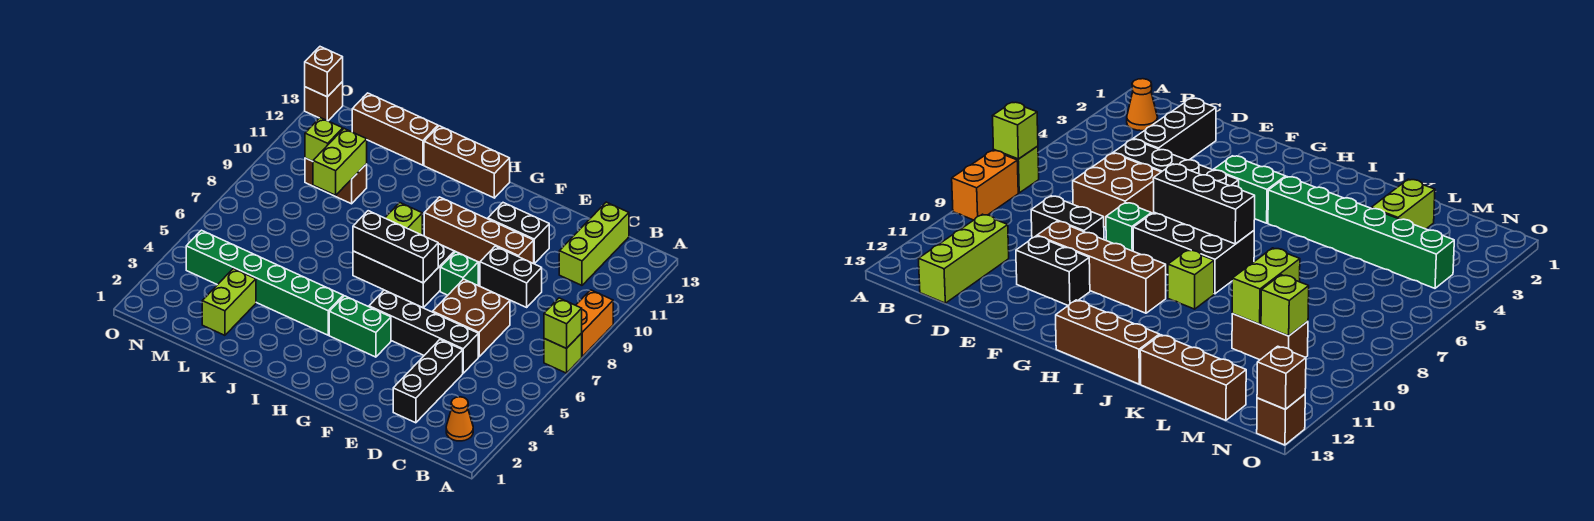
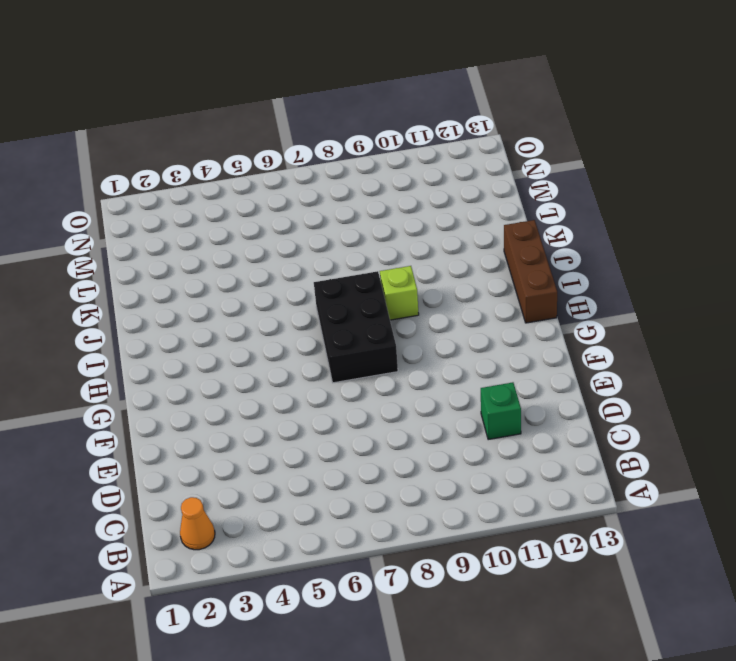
green brick D11 level 1 -> green brick F8 level 1
none -> lime brick A7 level 1
none -> orange brick A8:A9 level 1
none -> lime brick C11:C13 level 1

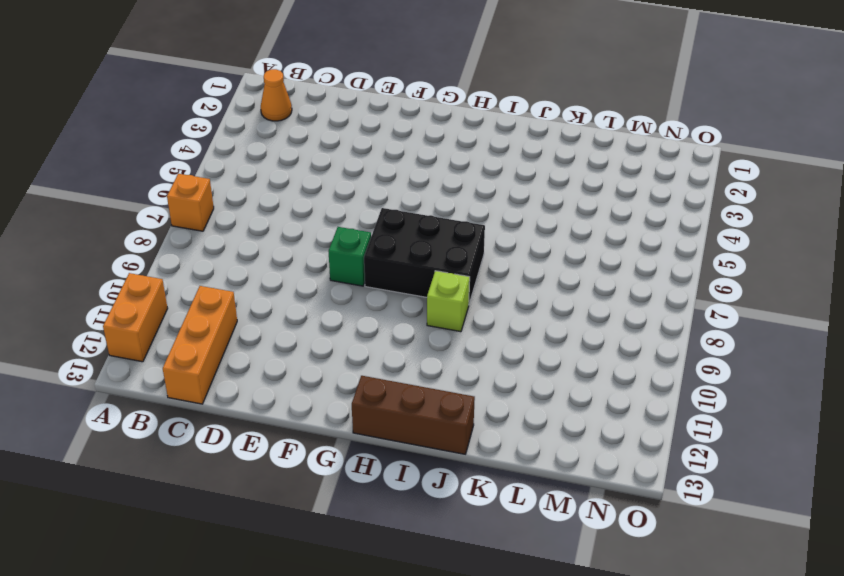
orange brick A7 level 1 -> lime brick A7 level 1
orange brick A11:A12 level 1 -> orange brick A8:A9 level 1
orange brick C11:C13 level 1 -> lime brick C11:C13 level 1
none -> black brick D2:D4 level 1
none -> black brick D5:G5 level 1
none -> brown brick D6:E7 level 1

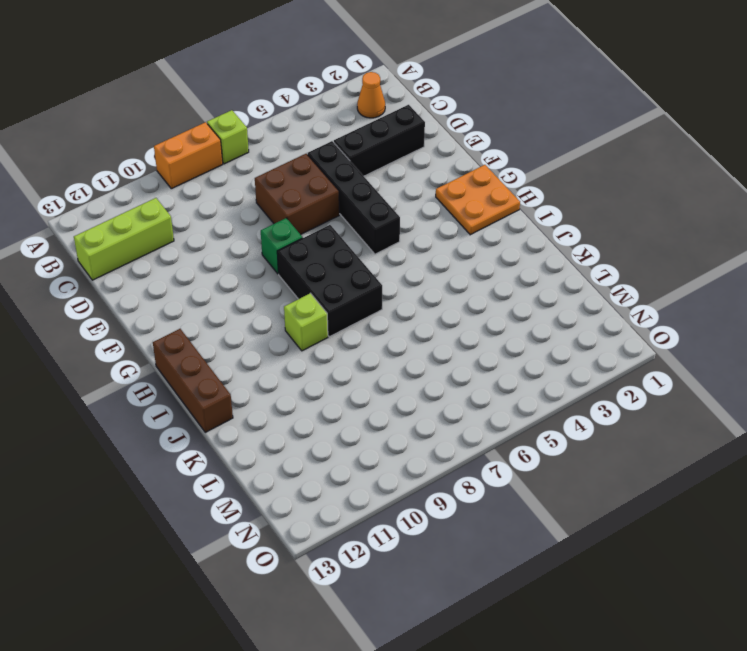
orange plate G1:H2 level 1 -> none
none -> black brick D9:E9 level 1
none -> brown brick E10:H10 level 1
none -> black brick E11:F11 level 1

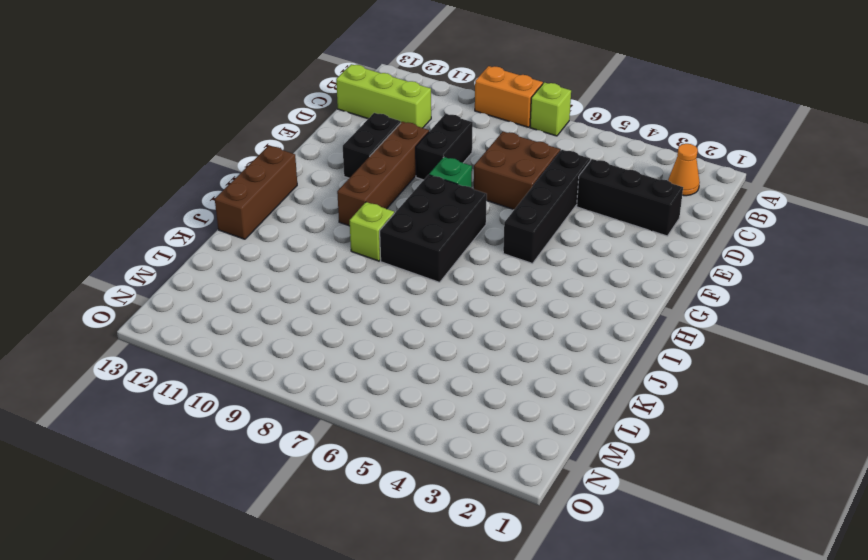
none -> green brick G4:H4 level 1
none -> green brick I4:N4 level 1
none -> brown brick K13:M13 level 1

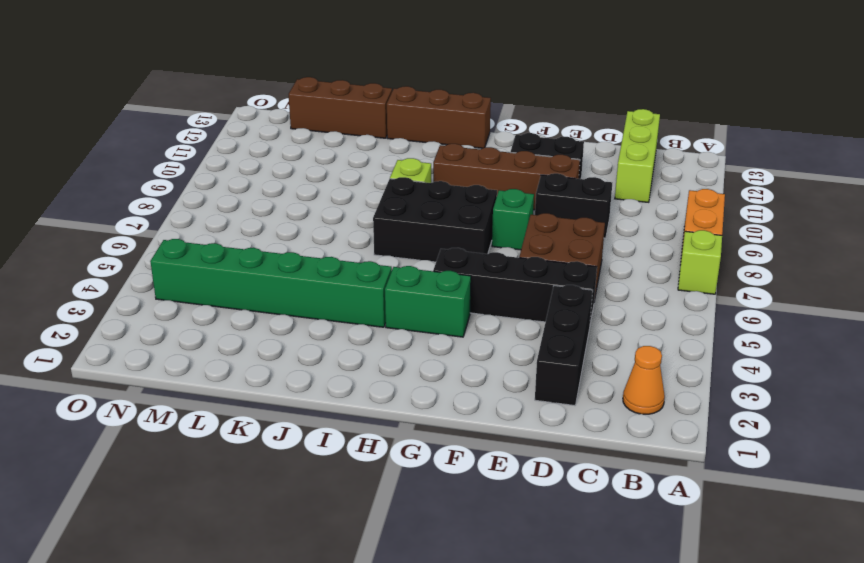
none -> lime brick L2:L3 level 1
none -> brown brick L10:M10 level 1
none -> brown brick O13 level 1

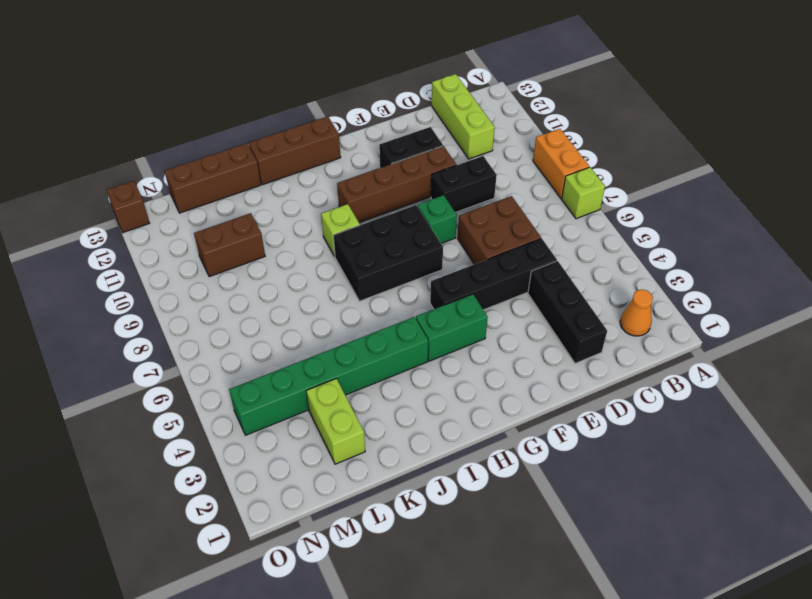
none -> lime brick A7 level 2
none -> black brick G7:I7 level 2
none -> lime brick L9:L10 level 2

